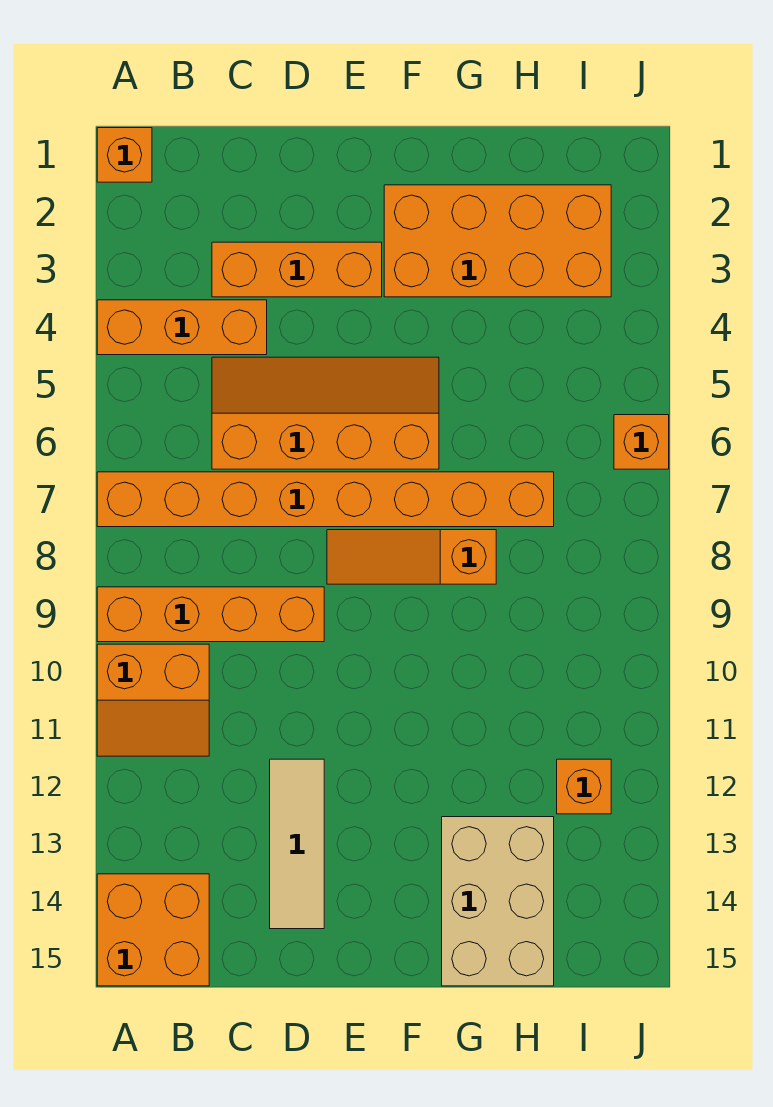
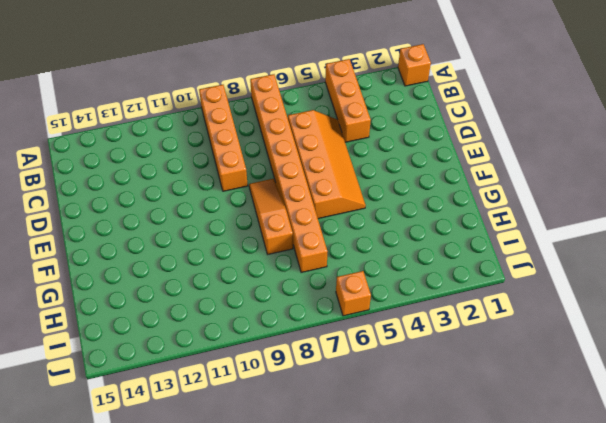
none -> orange slope A10:B11 level 1 top 10
none -> orange brick A14:B15 level 1
none -> orange brick C3:E3 level 1

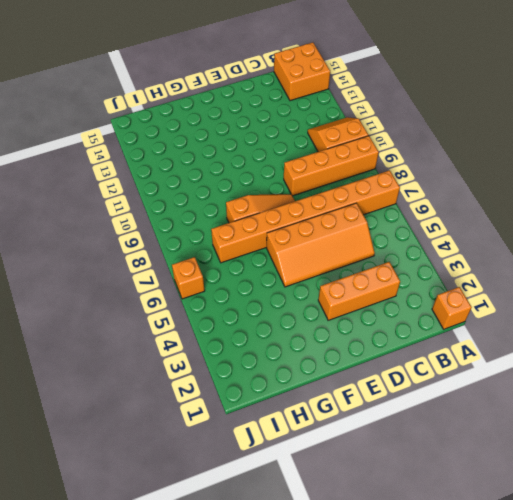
none -> orange brick A4:C4 level 1
none -> tan tile D12:D14 level 1
none -> orange brick F2:I3 level 1

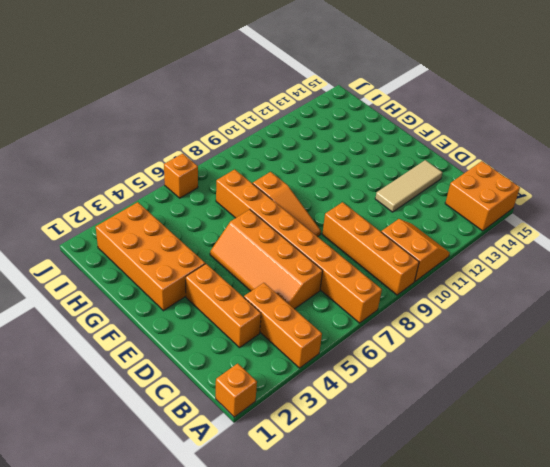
none -> tan brick G13:H15 level 1
none -> orange brick I12 level 1

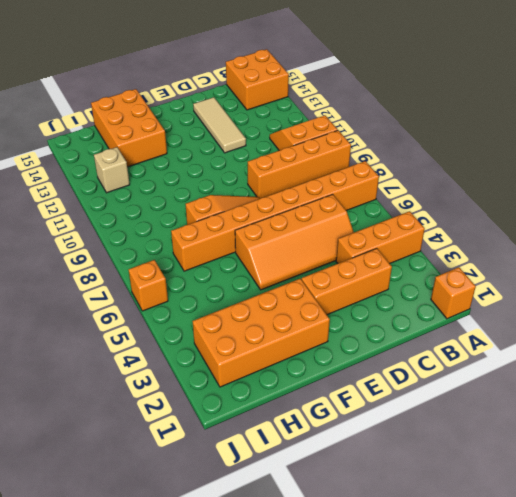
orange brick G13:H15 level 1 -> tan brick G13:H15 level 1
tan brick I12 level 1 -> orange brick I12 level 1

